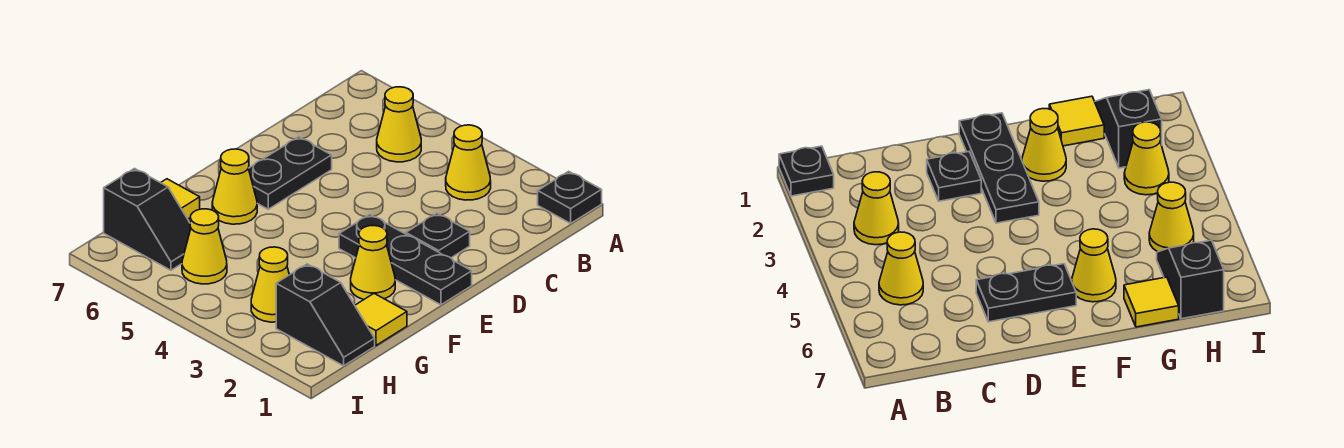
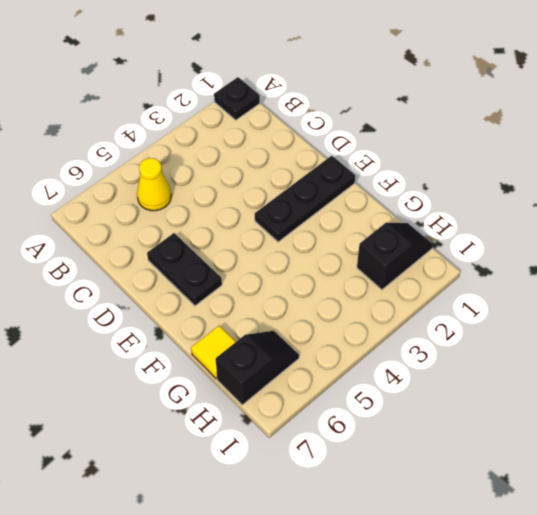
none -> yellow cone B3 level 1
none -> black plate D2 level 1
none -> yellow cone F2 level 1

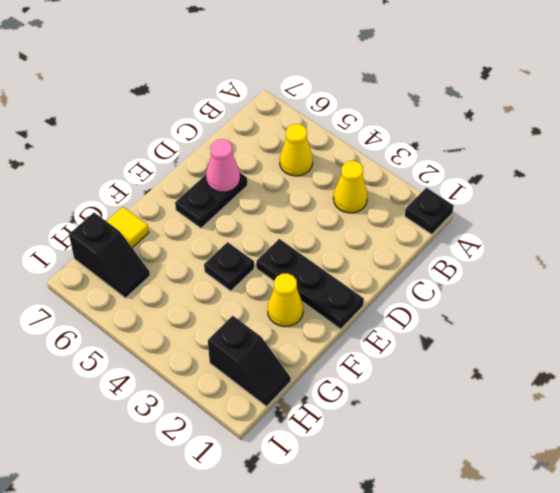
pink cone D6 level 2 -> none
black plate F4 level 1 -> black plate D2 level 1
none -> yellow cone F6 level 1
none -> yellow tile G1 level 1
none -> yellow cone H3 level 1

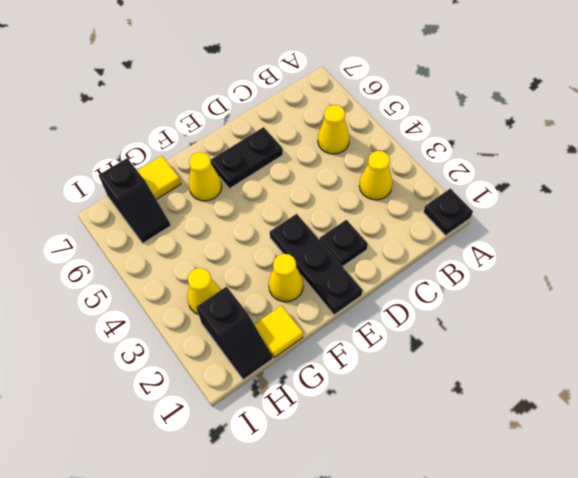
none -> yellow cone H5 level 1

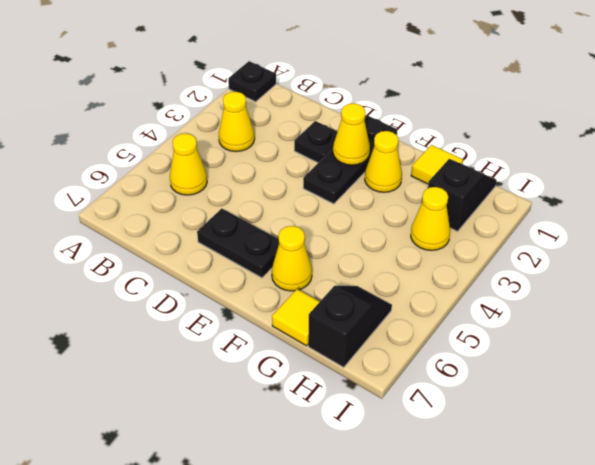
yellow cone E2 level 2 -> yellow cone H5 level 1

